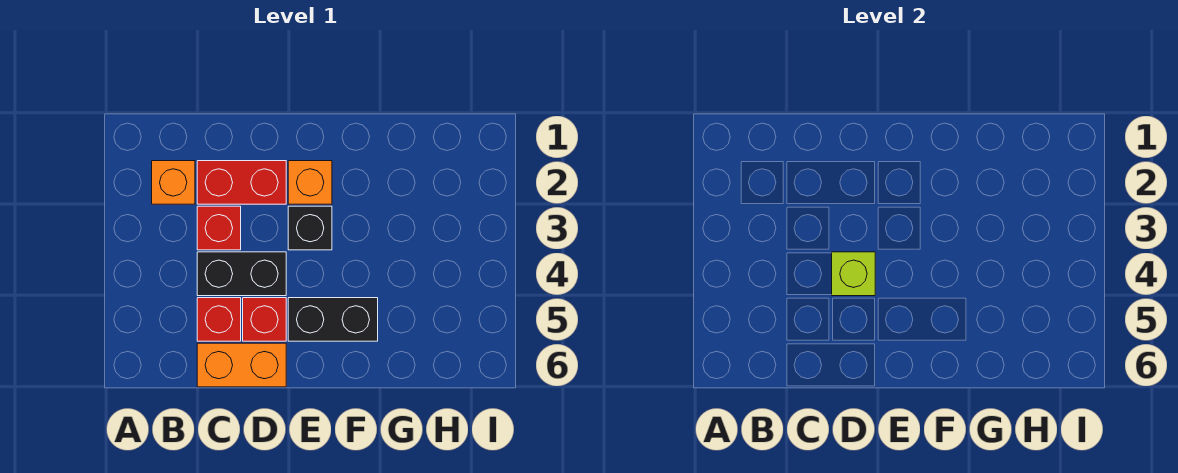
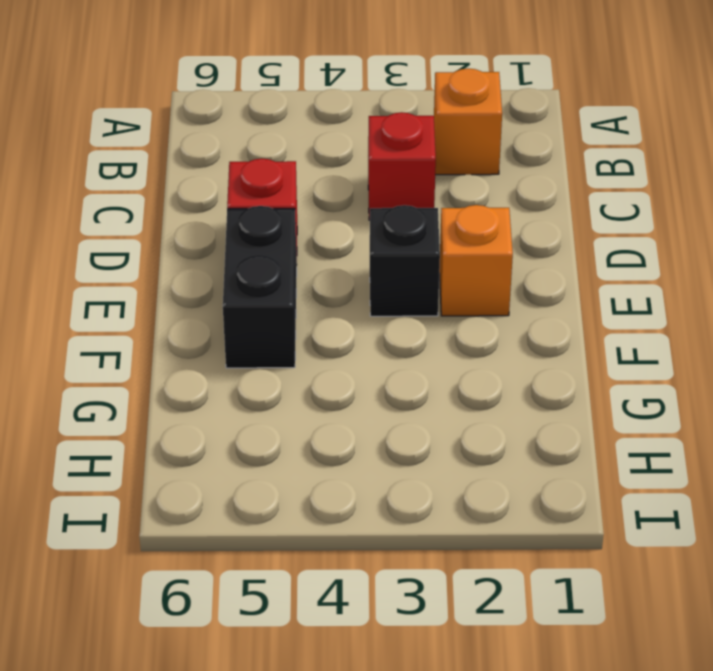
none -> red brick C2:D2 level 1
none -> black brick C4:D4 level 1

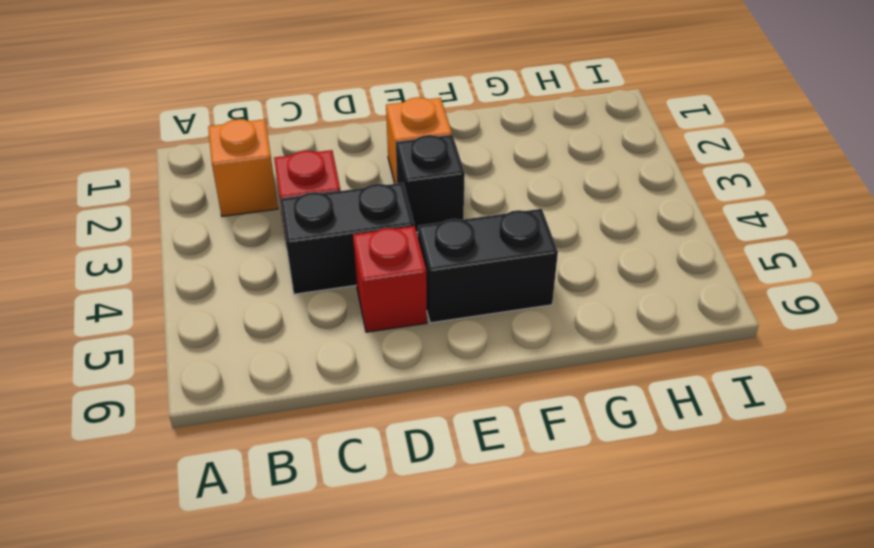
none -> red brick C2:D2 level 1
none -> red brick C5 level 1

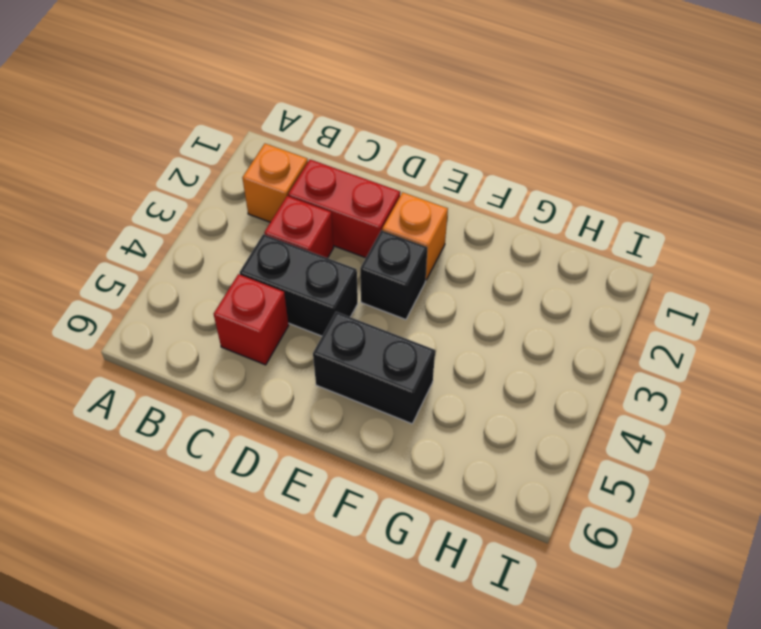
none -> orange brick C6:D6 level 1
none -> red brick D5 level 1

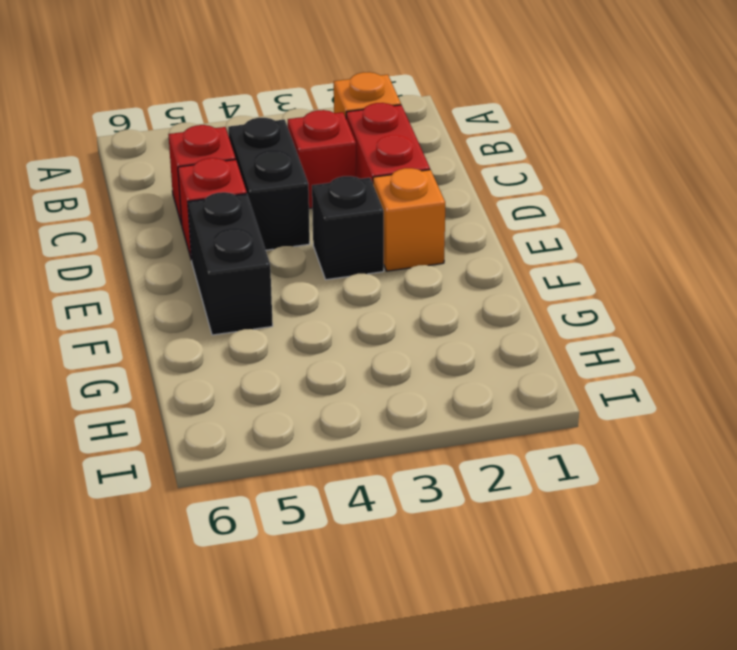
none -> orange brick C6:D6 level 1
none -> lime brick D4 level 2

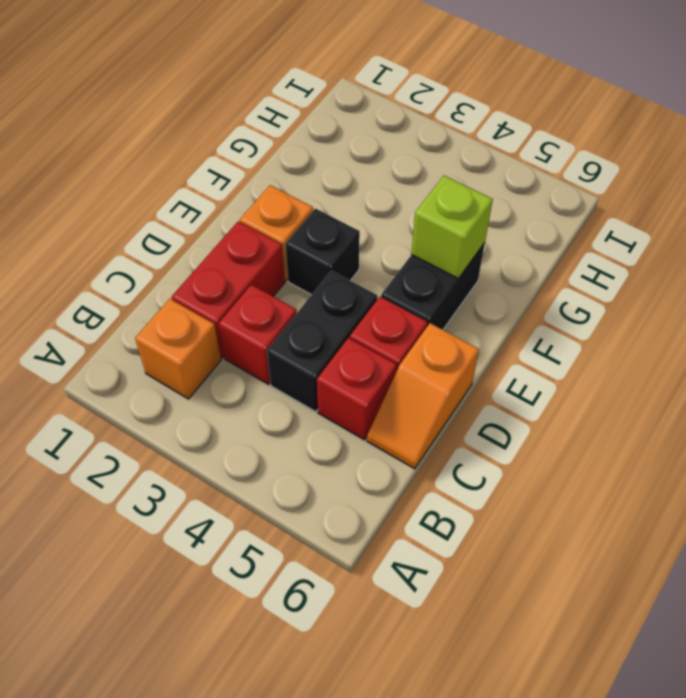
orange slope C6:D6 level 1 top D -> orange brick C6:D6 level 1
lime brick F5 level 2 -> lime brick D4 level 2

